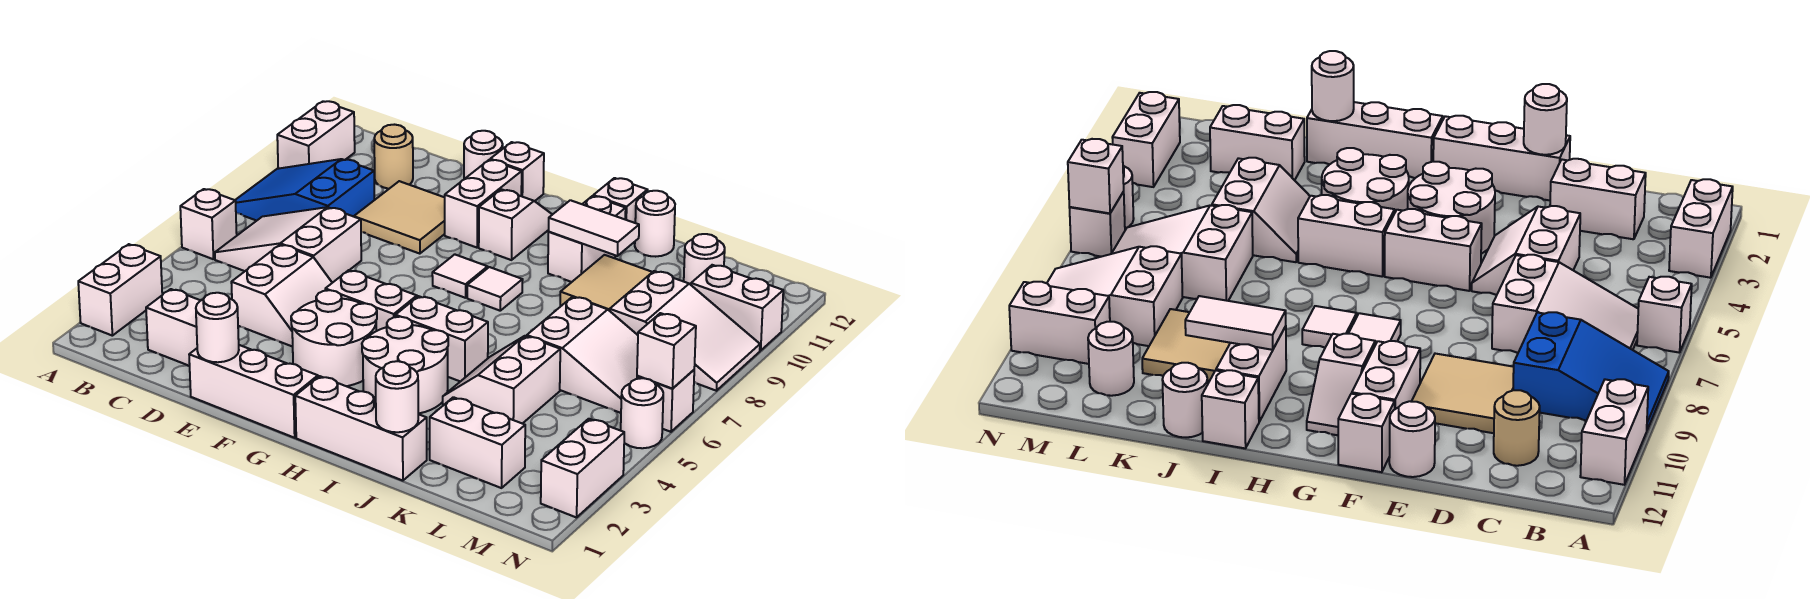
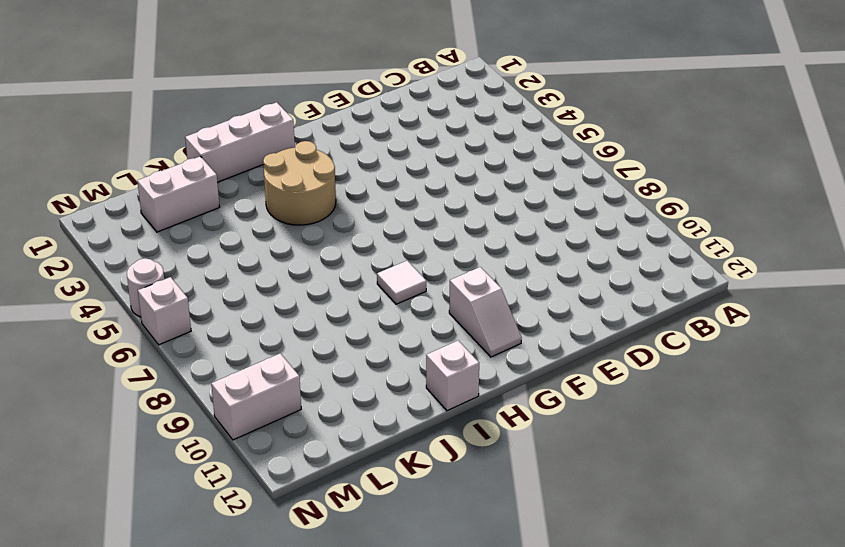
tan round brick H3:I4 level 1 -> white round brick H3:I4 level 1
none -> white brick A2:A3 level 1
none -> white brick A6 level 1
none -> blue slope A8:C9 level 1 top C
none -> white brick A10:A11 level 1

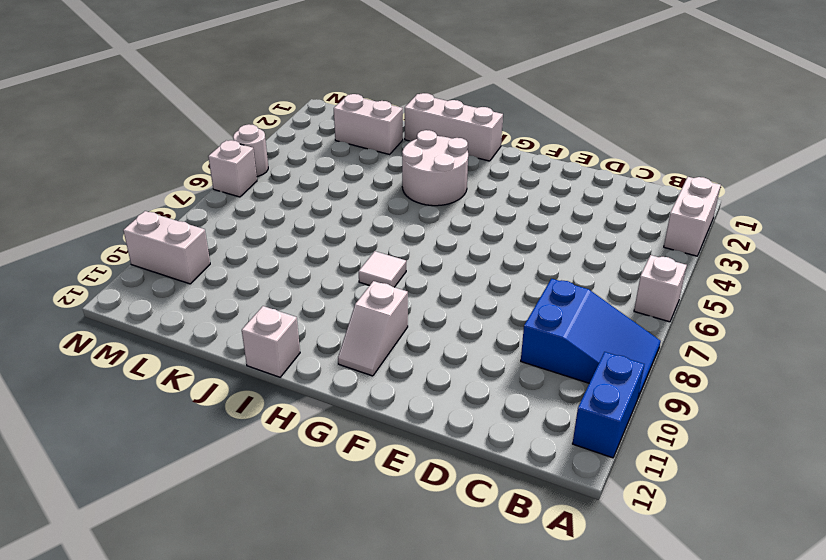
blue brick A10:A11 level 1 -> white brick A10:A11 level 1
none -> white slope B6:D7 level 1 top D
none -> white brick C2:D2 level 1
none -> tan round brick C11 level 1
none -> white slope D4:E5 level 1 top D

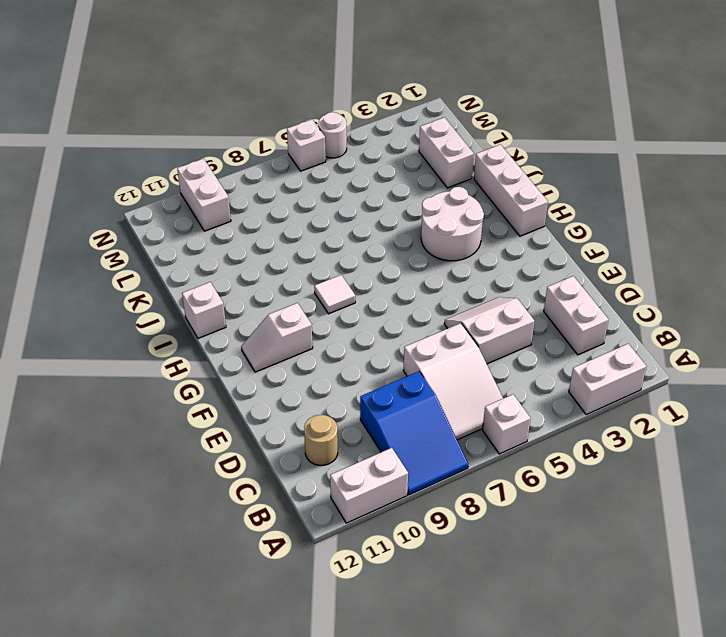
none -> tan tile D9:E10 level 1
none -> white brick E1:G1 level 1
none -> white round brick E12 level 1
none -> white round brick F3:G4 level 1

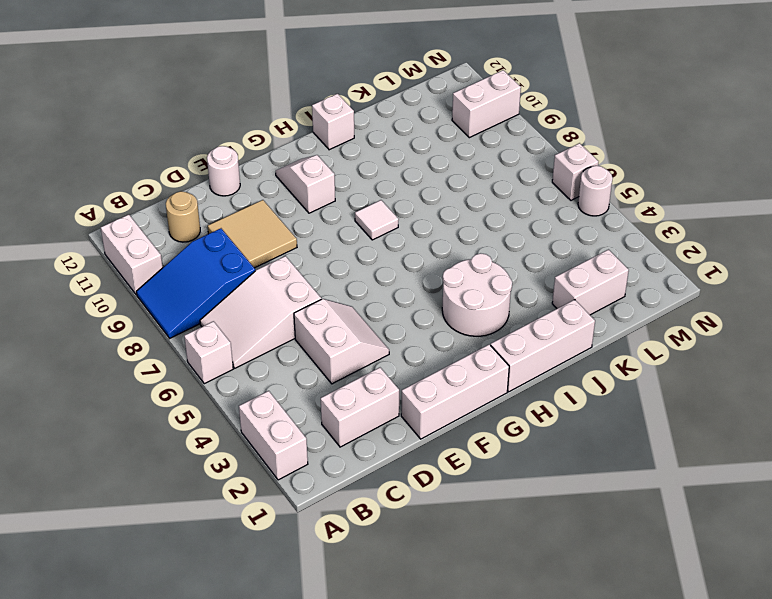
none -> white round brick F3:G4 level 1
none -> white brick F5:G5 level 1
none -> white brick F10:F11 level 1
none -> white brick F12 level 1

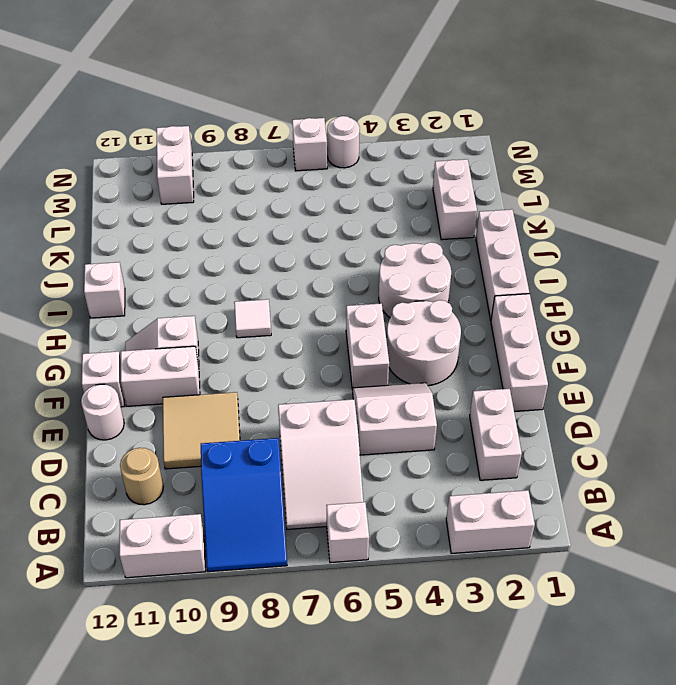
none -> white tile G8 level 1
none -> white brick H5:I5 level 1
none -> white brick I10:I11 level 1
none -> white slope J4:K5 level 1 top K

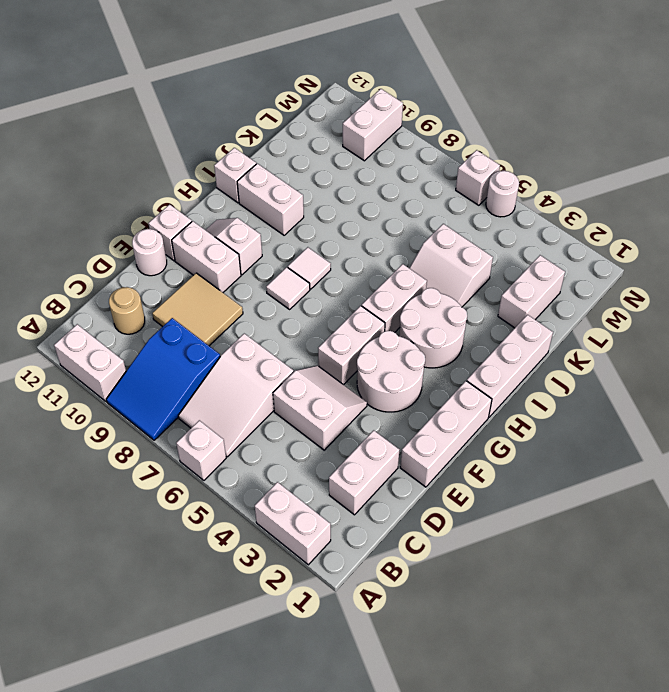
none -> tan tile J9:K10 level 1
none -> white round brick J12 level 1
none -> white slope K6:M7 level 1 top K
none -> white slope L8:N9 level 1 top L

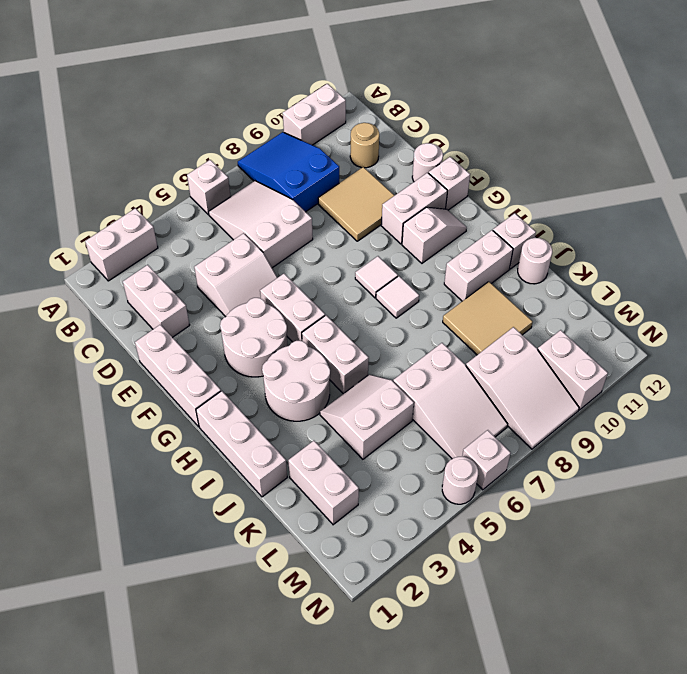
none -> white round brick L11 level 1
none -> white brick N2:N3 level 1
none -> white round brick E1 level 2
none -> white tile I10:J10 level 2

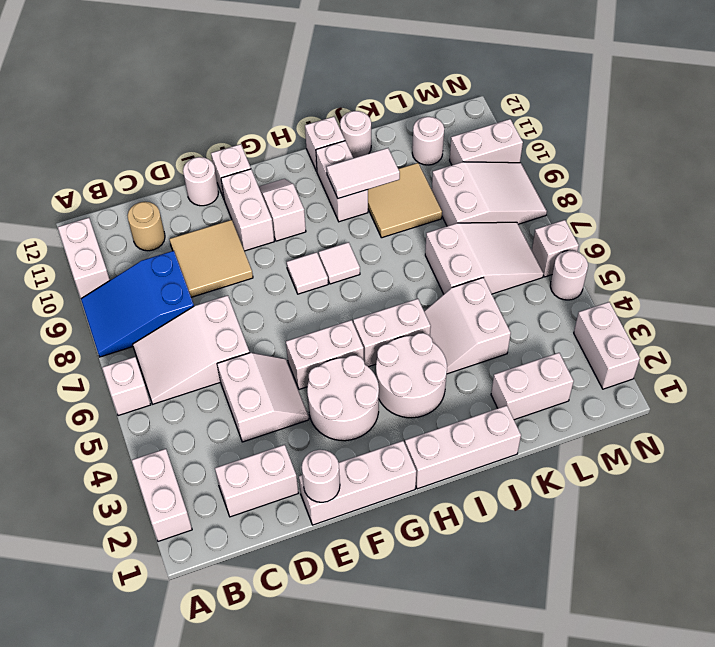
none -> white round brick J1 level 2
none -> white brick N6 level 2

